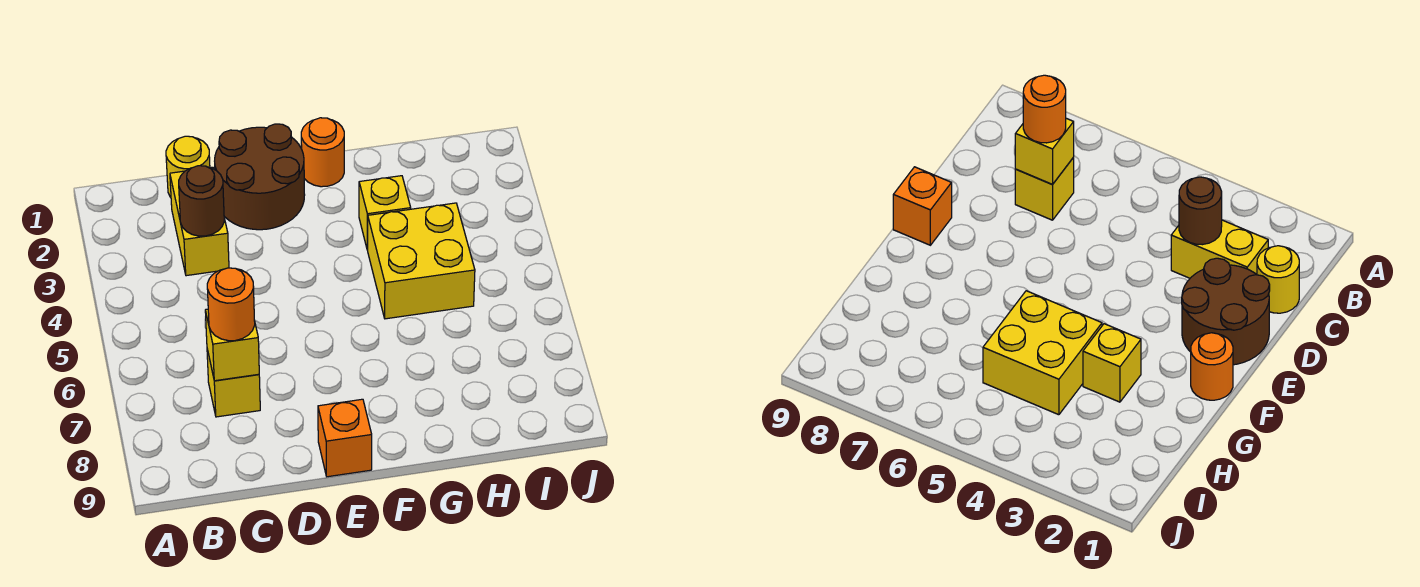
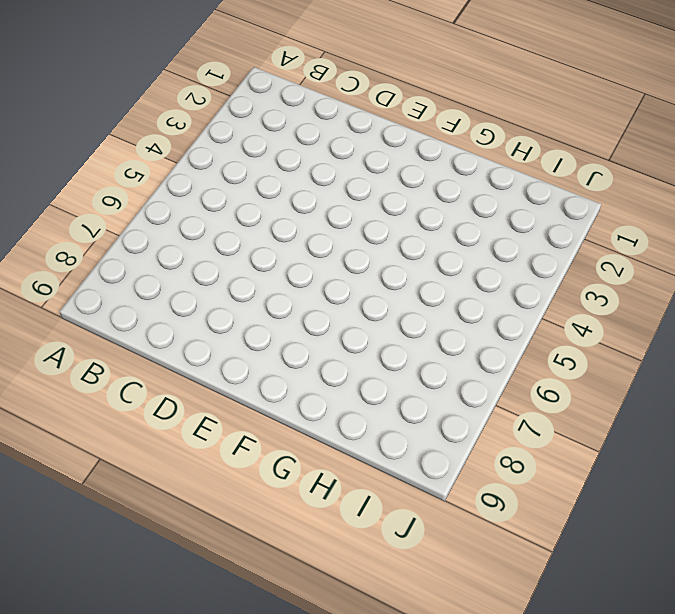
none -> yellow round brick C1 level 1
none -> yellow brick C2:C3 level 1

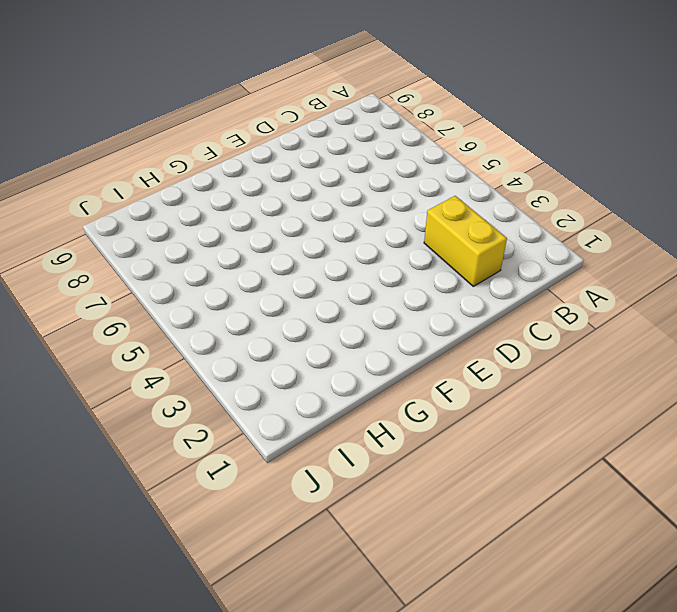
none -> yellow round brick C1 level 1
none -> yellow brick C7 level 1

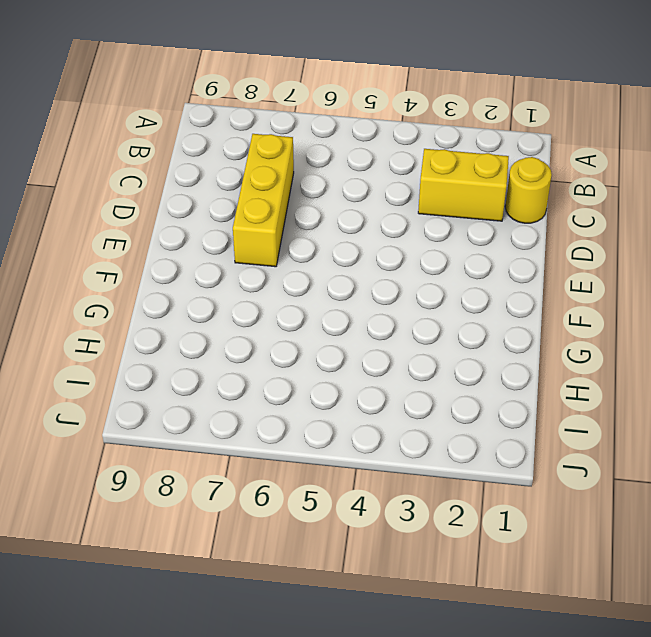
yellow brick C7:E7 level 1 -> yellow brick C7 level 1
none -> brown round brick D1:E2 level 1
none -> orange brick E9 level 1

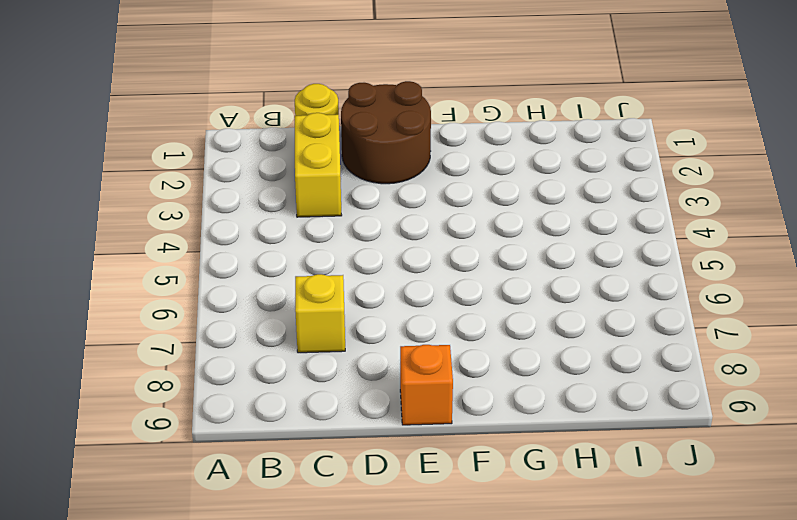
none -> orange round brick F1 level 1
none -> yellow brick G3 level 1

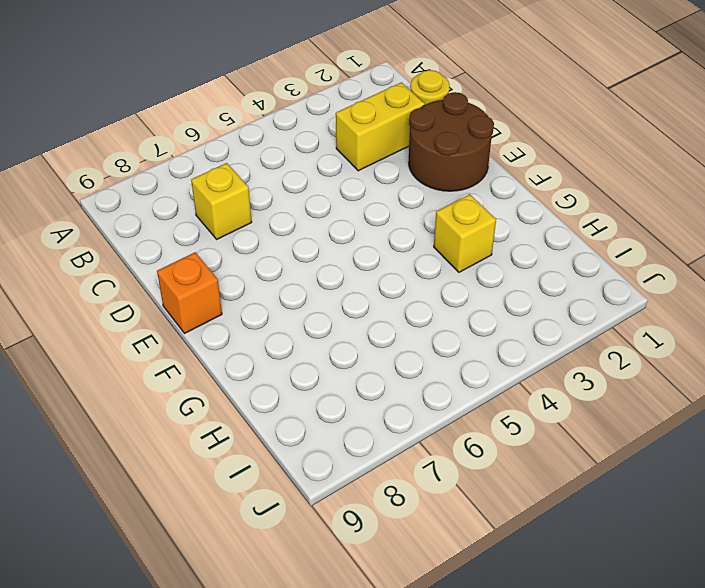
none -> orange round brick F1 level 1
none -> yellow brick G4:H5 level 1

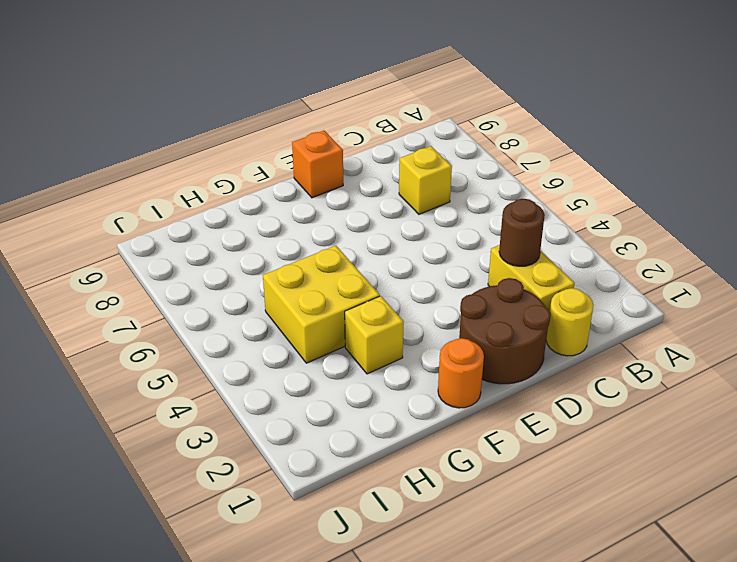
none -> yellow brick C7 level 2
none -> orange round brick C7 level 3

